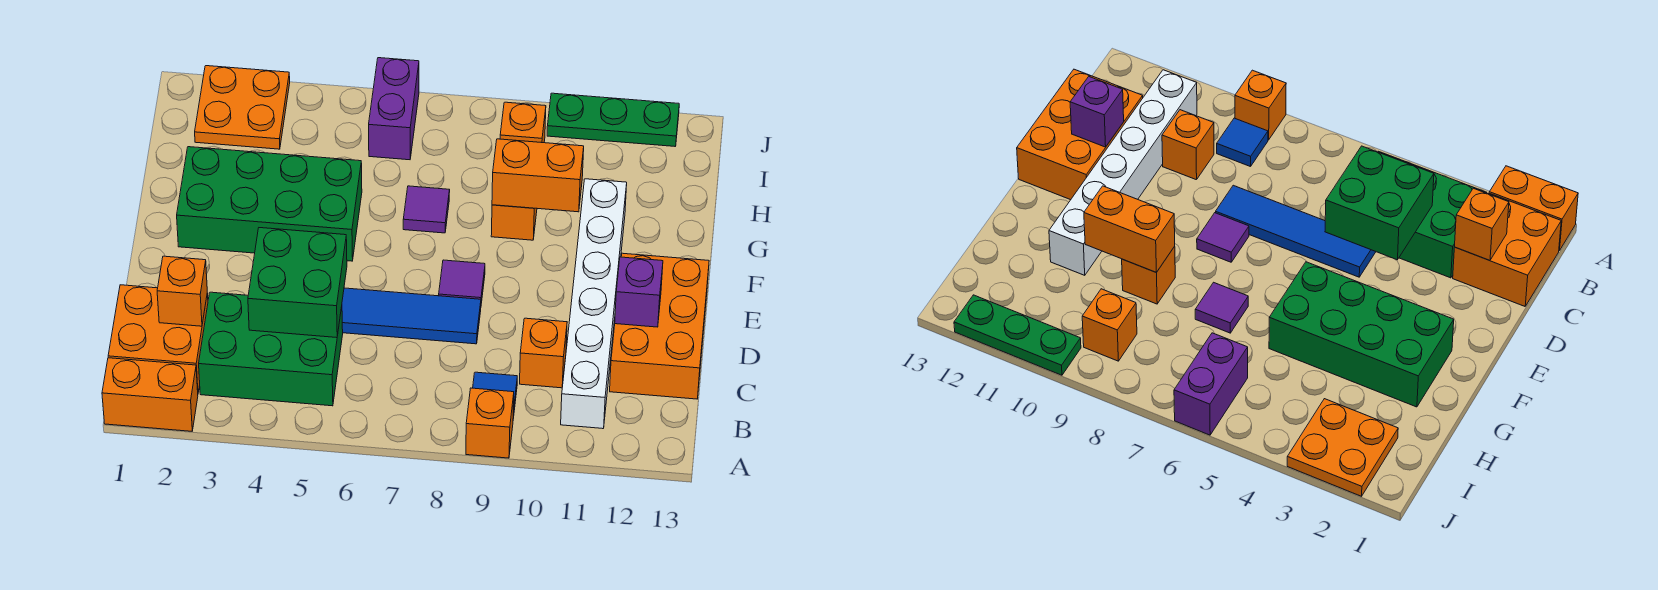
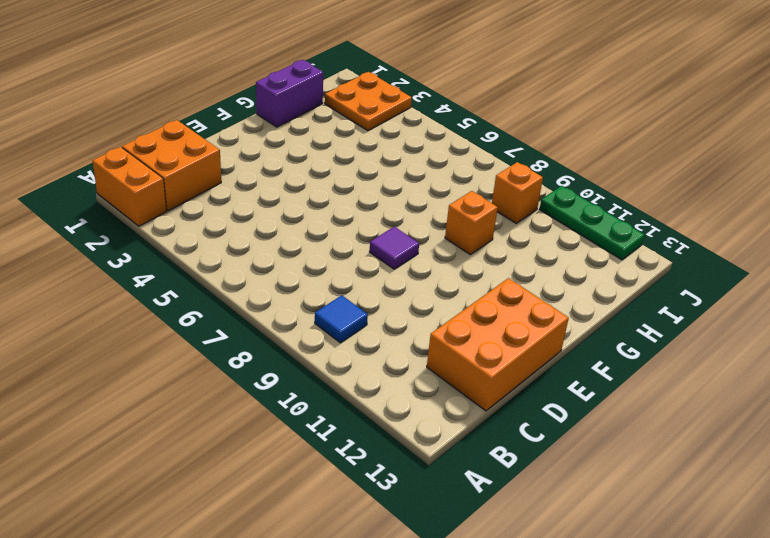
purple brick G1:H1 level 1 -> purple brick I6:J6 level 1
none -> orange brick A9 level 1
none -> green brick B3:C5 level 1
none -> white brick B11:G11 level 1

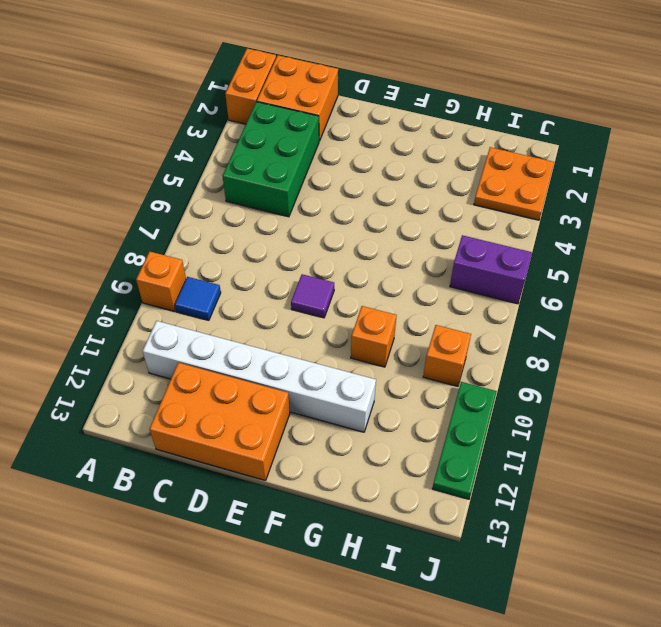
none -> orange brick C10 level 1
none -> blue tile D5:D8 level 1
none -> green brick F2:G5 level 1

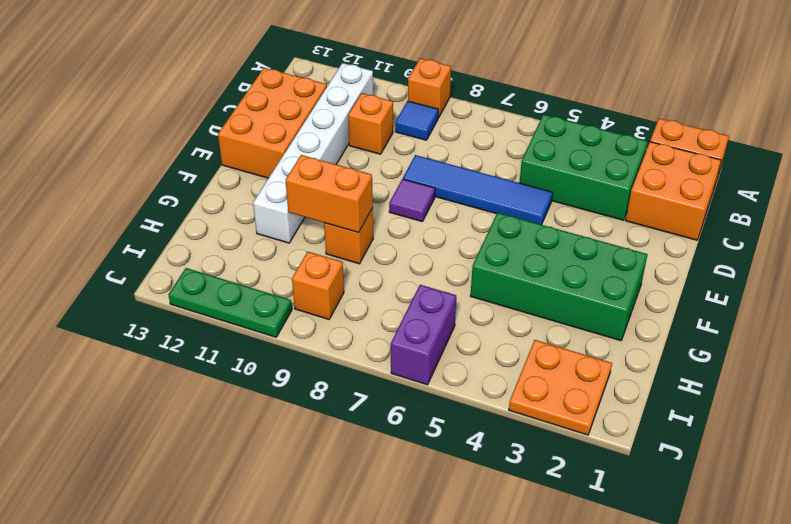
none -> purple tile G7 level 1
none -> orange brick C2 level 2
none -> green brick C4:D5 level 2

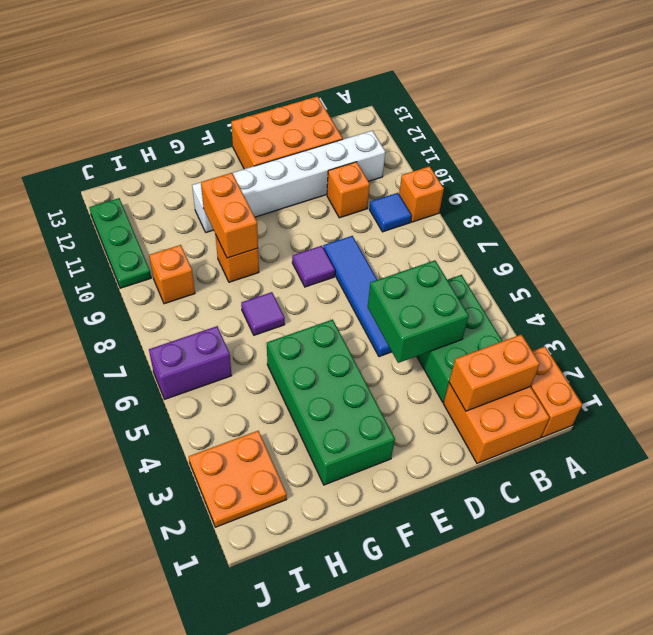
orange brick B2:C2 level 2 -> orange brick C2 level 2
none -> purple brick D12 level 2

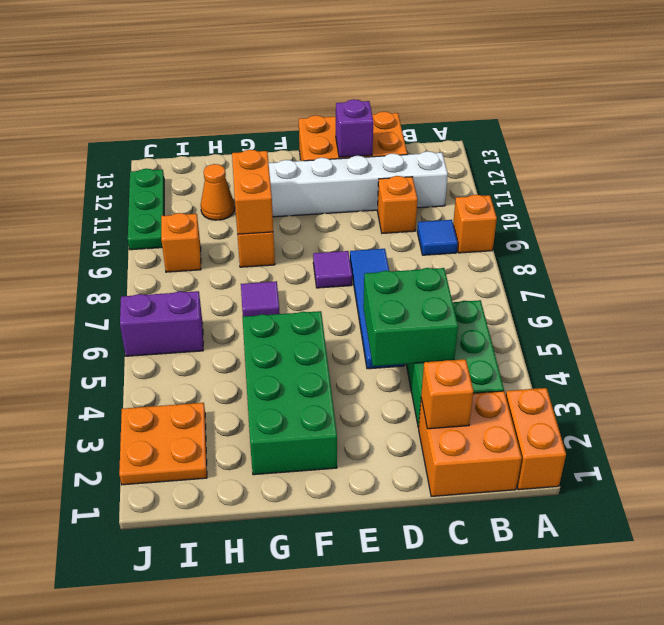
orange cone H11 level 1 -> none

